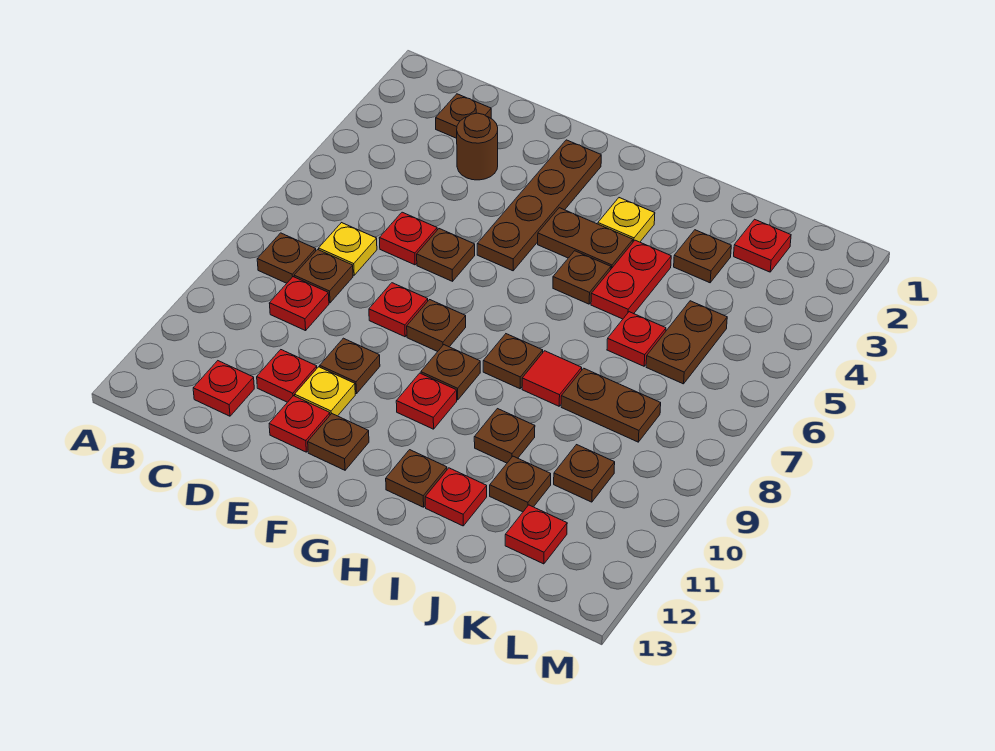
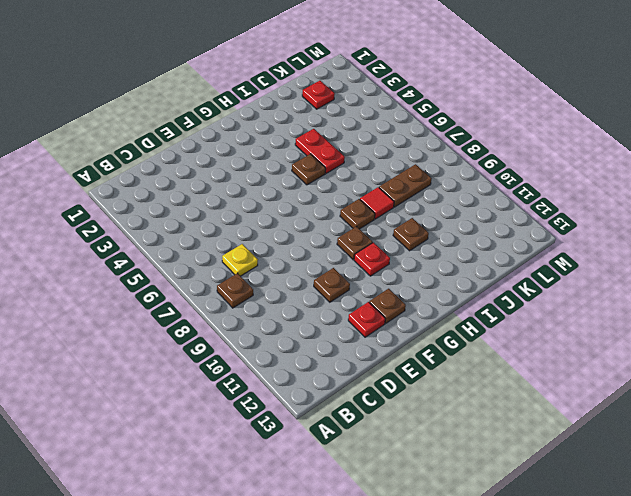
none -> brown plate C2 level 1
none -> brown plate C8 level 1
none -> red plate C9 level 1
none -> red plate C12 level 1

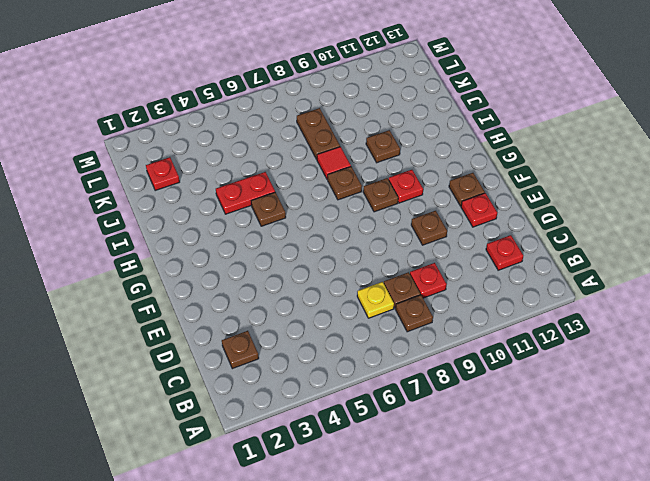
none -> brown round brick D3 level 1
none -> red plate D6 level 1
none -> red plate D11 level 1
none -> brown plate E6 level 1

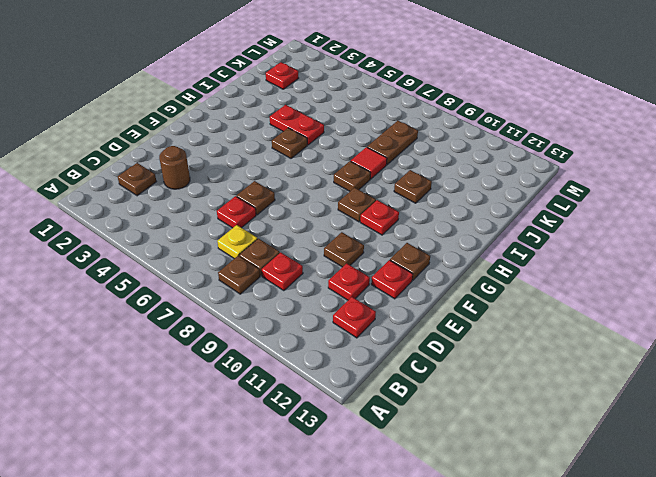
none -> red plate E8 level 1
none -> yellow plate E11 level 1
none -> brown plate F2:F5 level 1
none -> brown plate F8 level 1

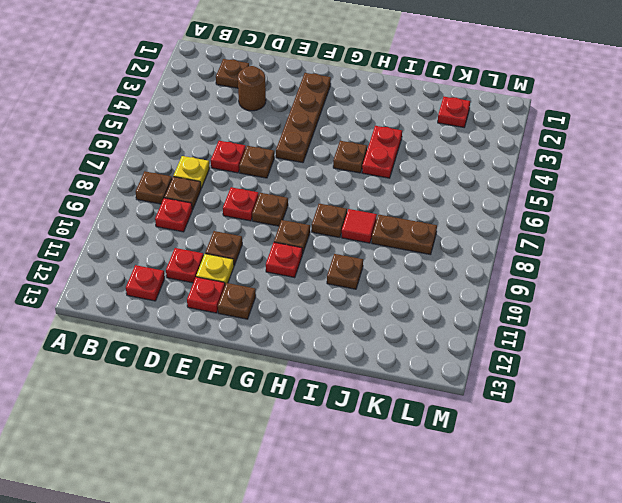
none -> brown plate G4:H4 level 1
none -> yellow plate H3 level 1
none -> brown plate H12 level 1
none -> red plate I12 level 1

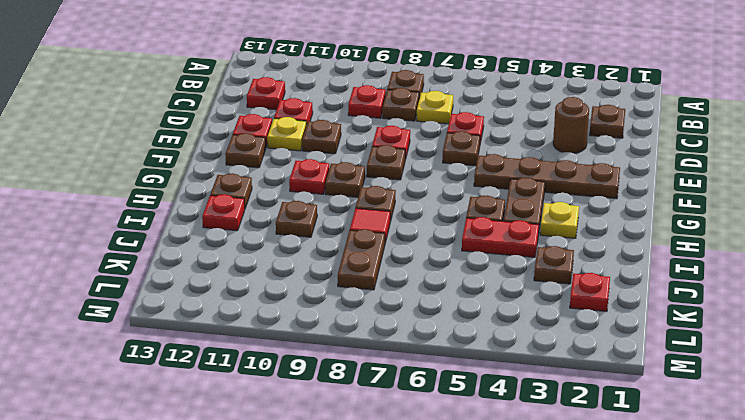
none -> red plate J6 level 1
none -> brown plate J11 level 1
none -> brown plate K5:K6 level 1
none -> brown plate K10 level 1

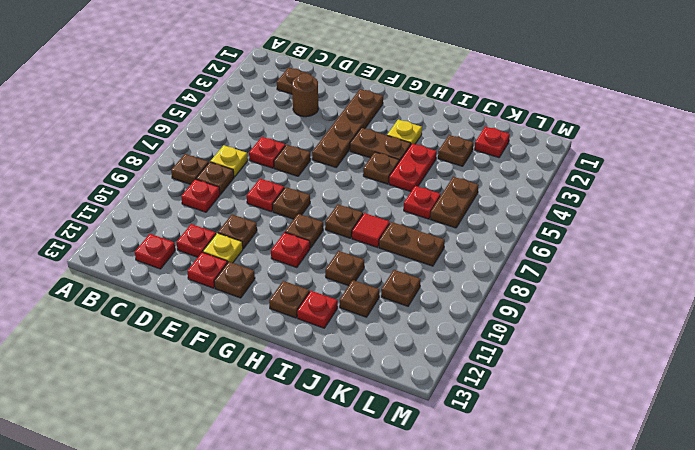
none -> red plate K12 level 1

